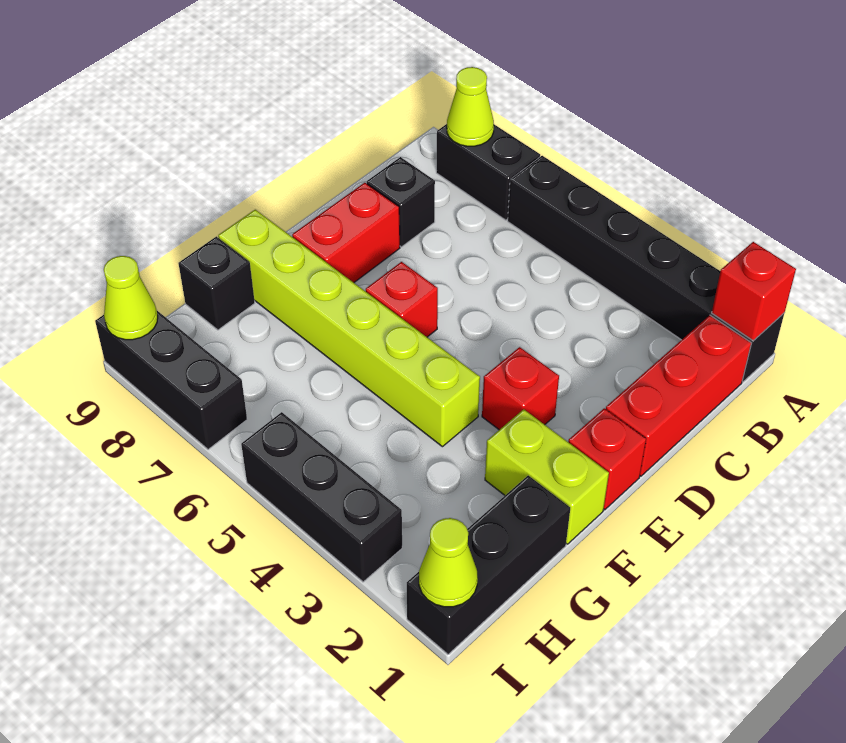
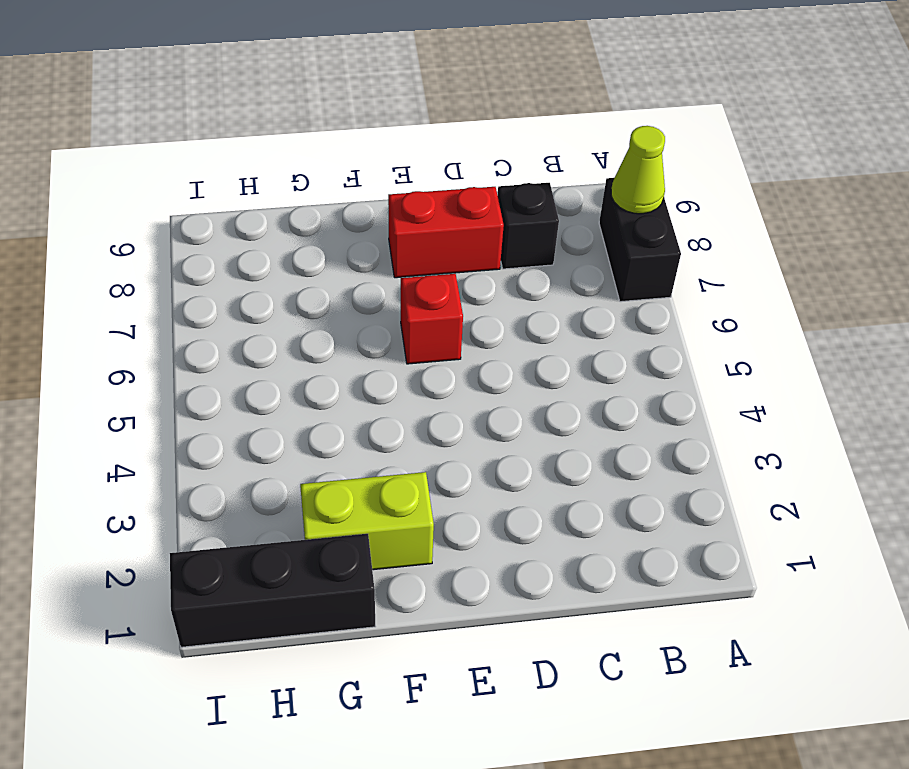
lime brick F2:G2 level 1 -> lime brick F1:F2 level 1
none -> black brick A1:A6 level 1
none -> red brick B1:D1 level 1
none -> red brick E1 level 1

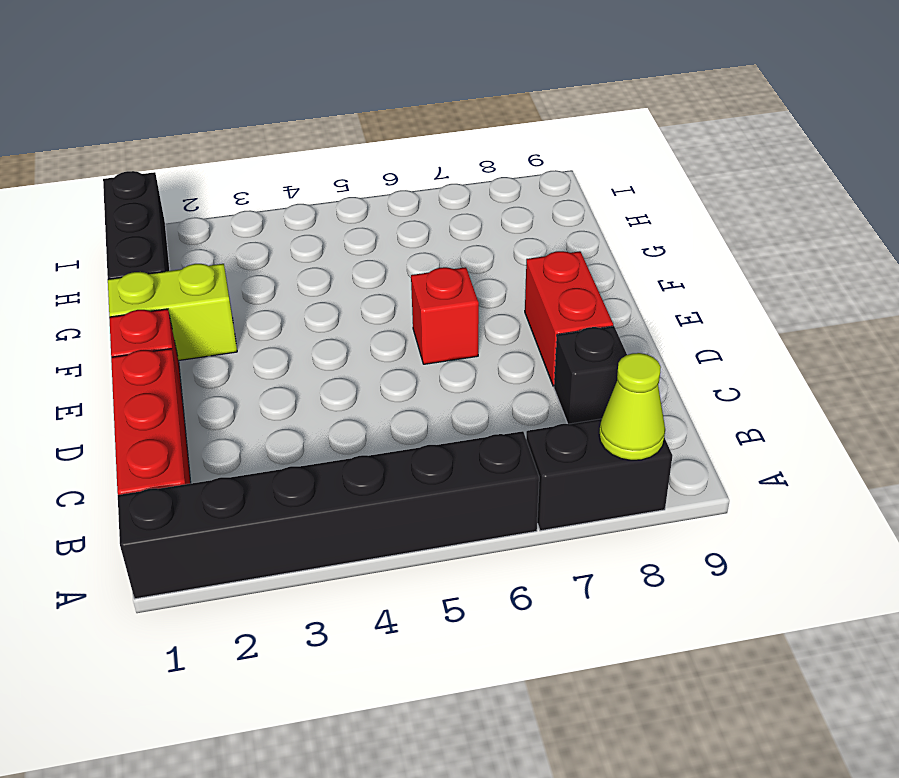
none -> red brick E3 level 1
none -> lime brick F4:F9 level 1
none -> black brick G9 level 1

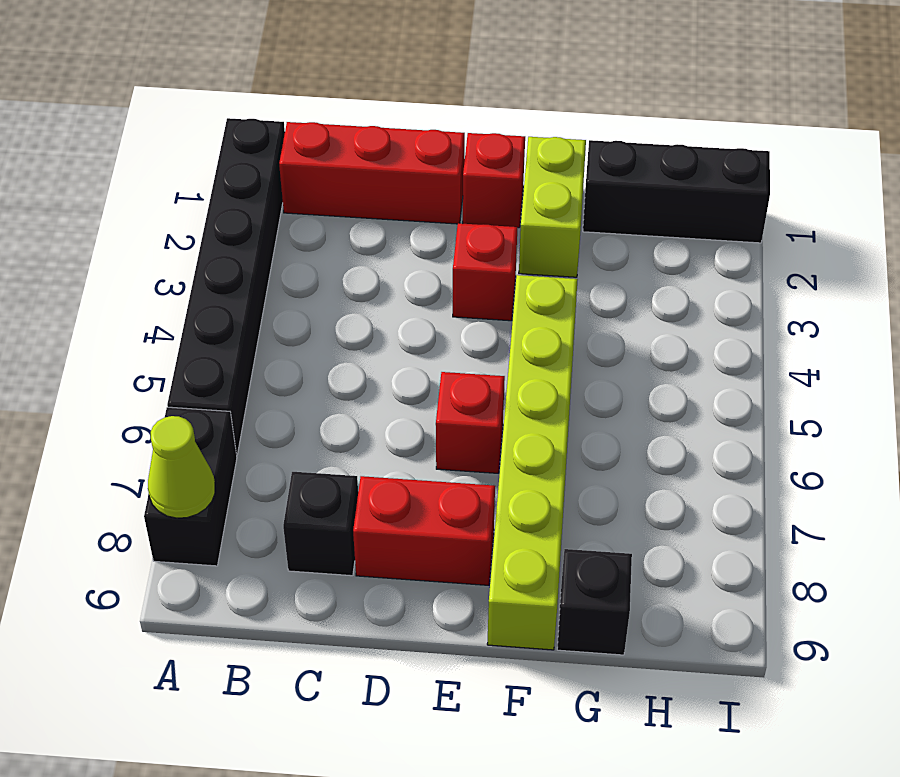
none -> black brick I3:I5 level 1
none -> black brick I7:I9 level 1
none -> red brick A1 level 2

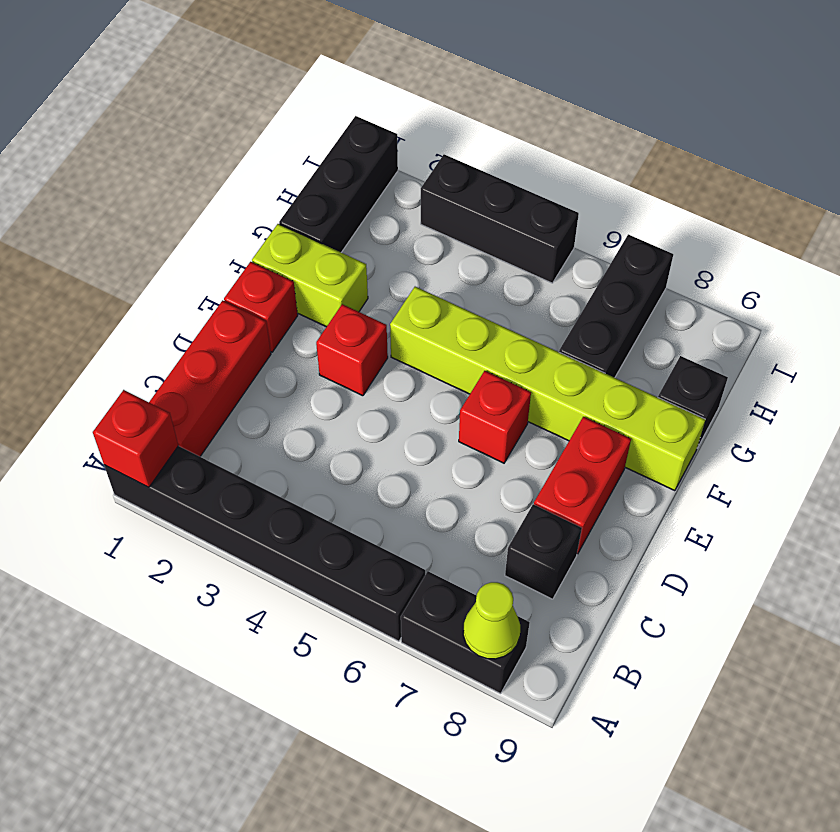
black brick G7:I7 level 1 -> black brick I7:I9 level 1
none -> lime cone I1 level 2
none -> lime cone I9 level 2

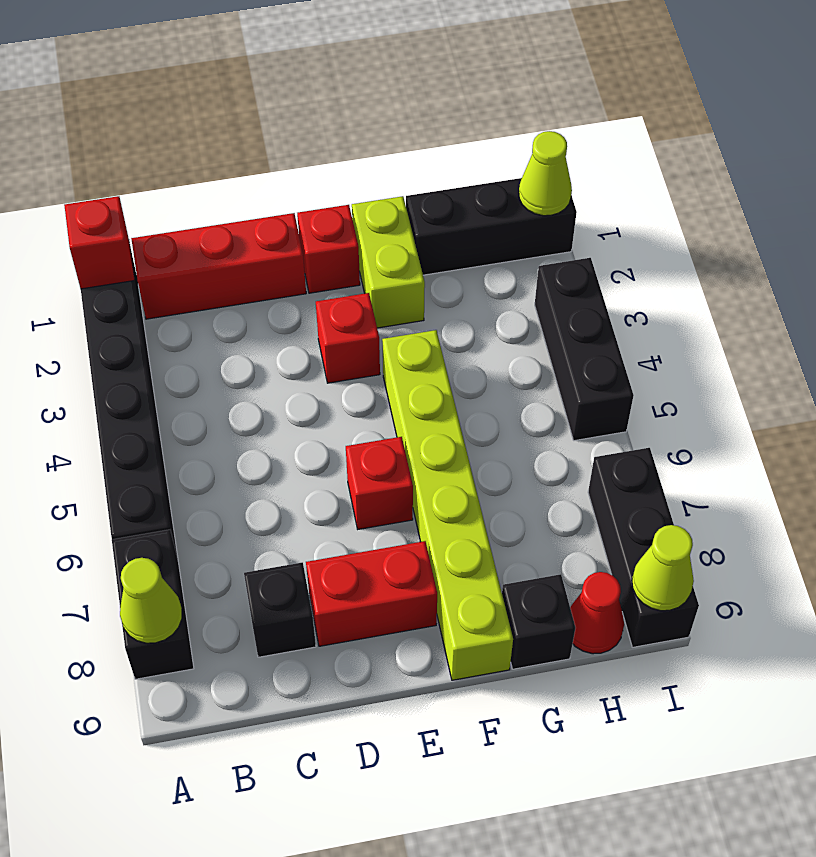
red cone H9 level 1 -> none

